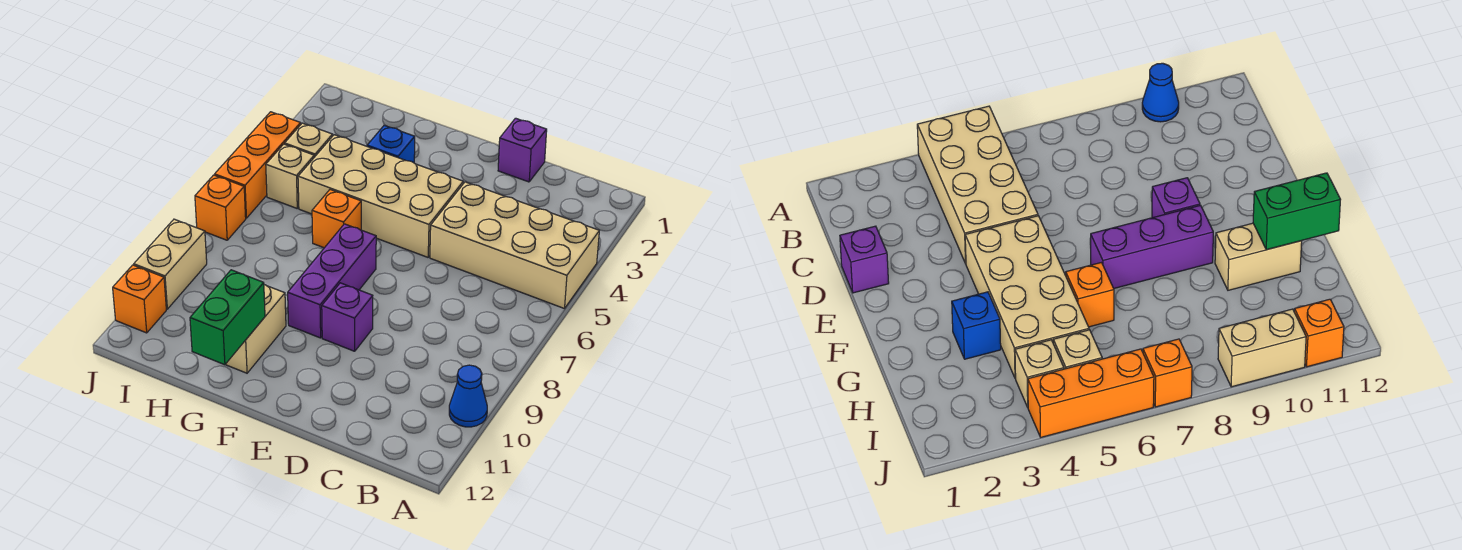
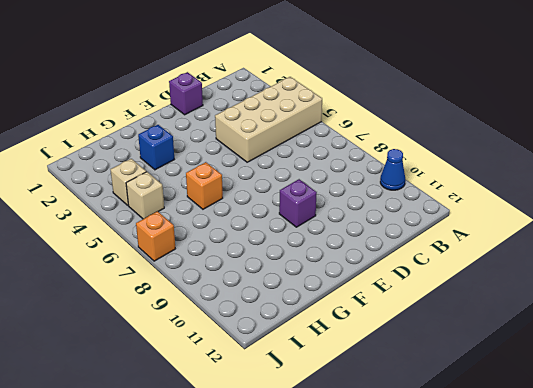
none -> tan brick E4:H5 level 1
none -> purple brick F7:F9 level 1
none -> tan brick G10:G11 level 1

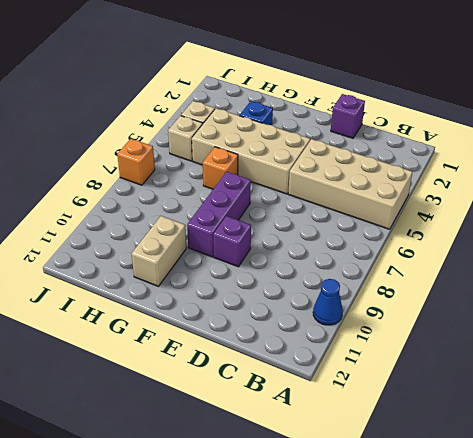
none -> orange brick J4:J6 level 1
none -> tan brick J9:J10 level 1
none -> orange brick J11 level 1

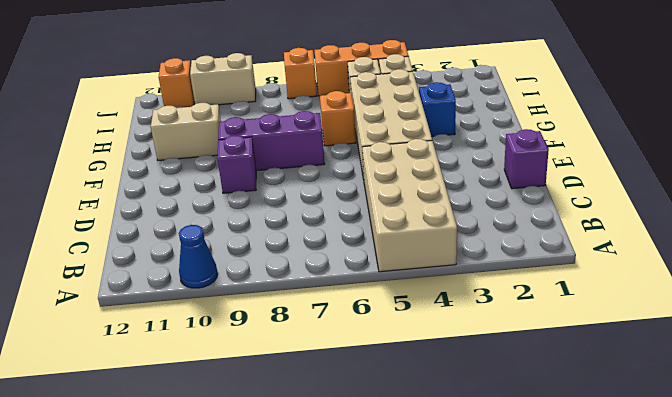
none -> green brick G11:G12 level 2

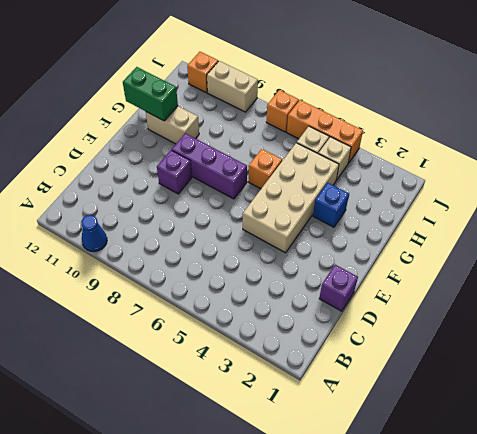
none -> tan brick A4:D5 level 1

